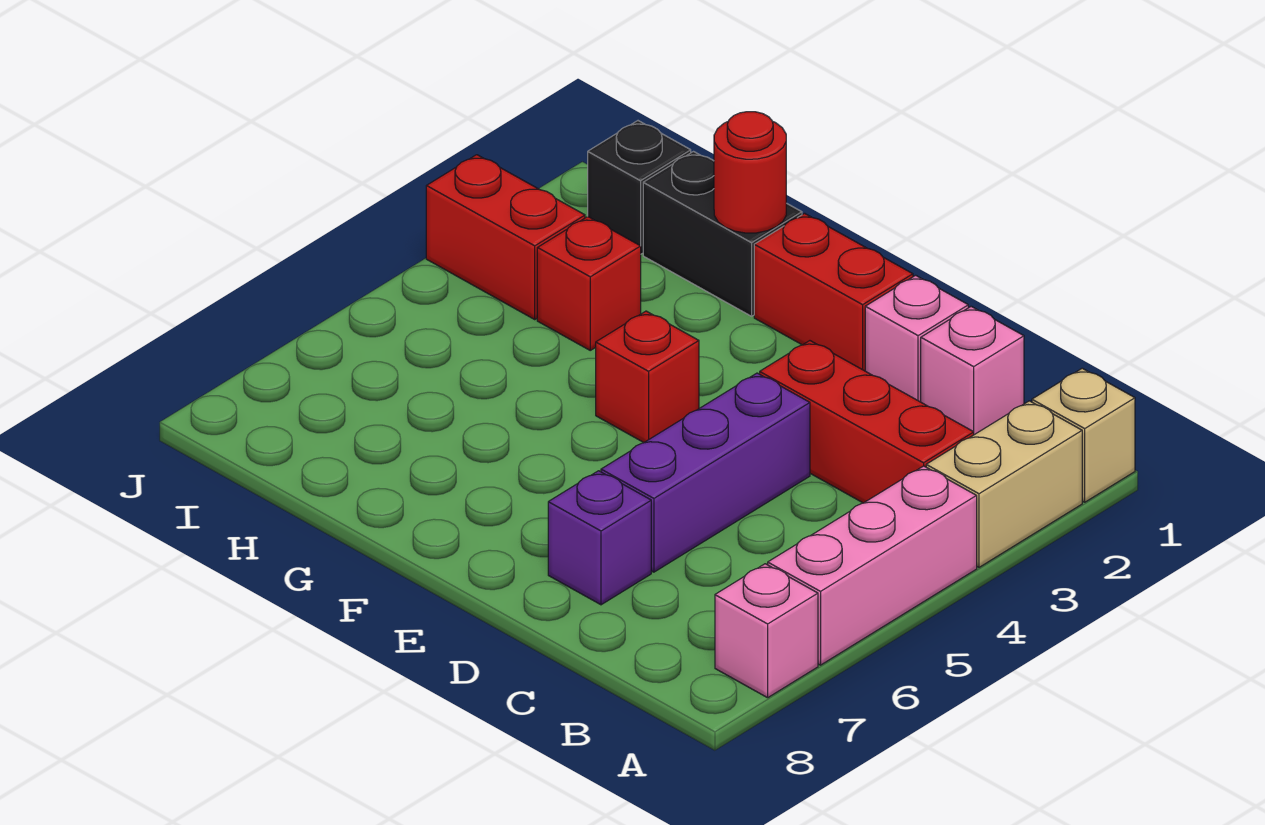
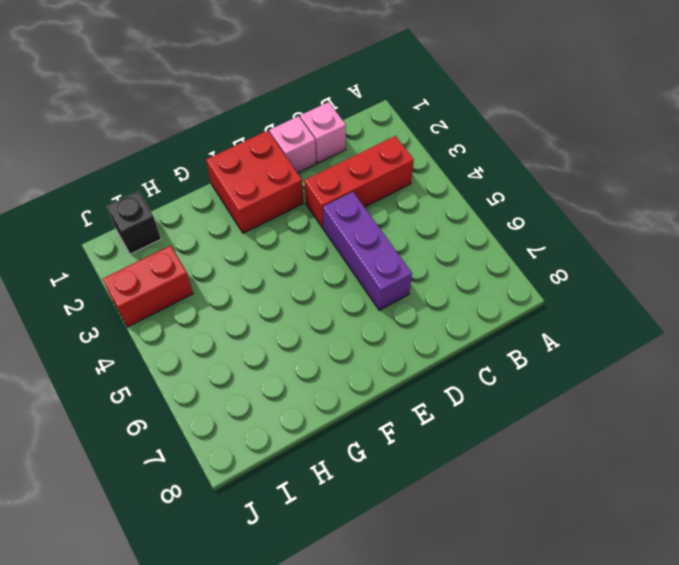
red brick E1:F2 level 1 -> red brick E1:F1 level 1
none -> tan brick A1 level 1
none -> tan brick A2:A3 level 1
none -> pink brick A4:A6 level 1

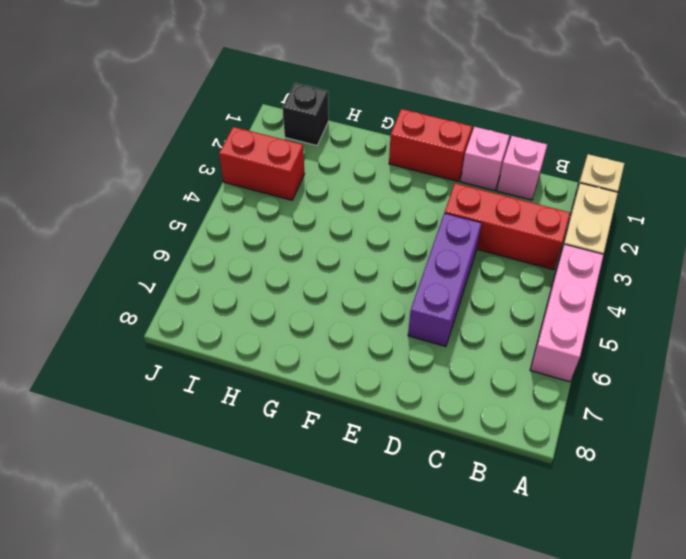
none -> pink brick A7 level 1
none -> purple brick D7 level 1
none -> red brick F4 level 1

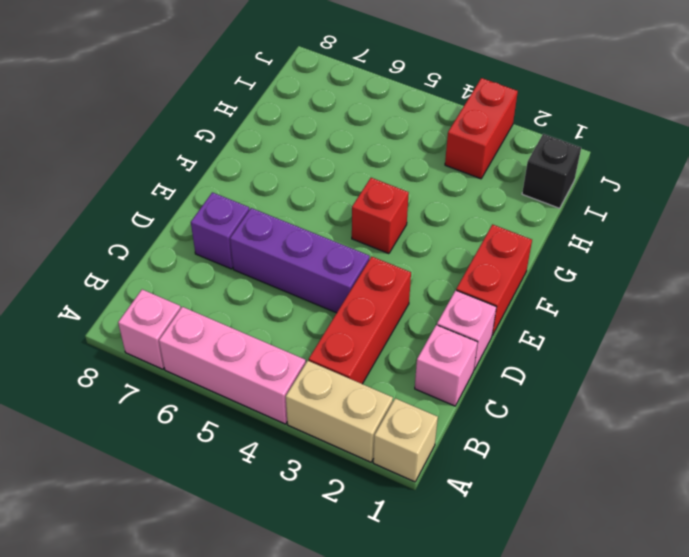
none -> black brick G1:H1 level 1
none -> red brick H3 level 1
none -> red round brick G1 level 2

